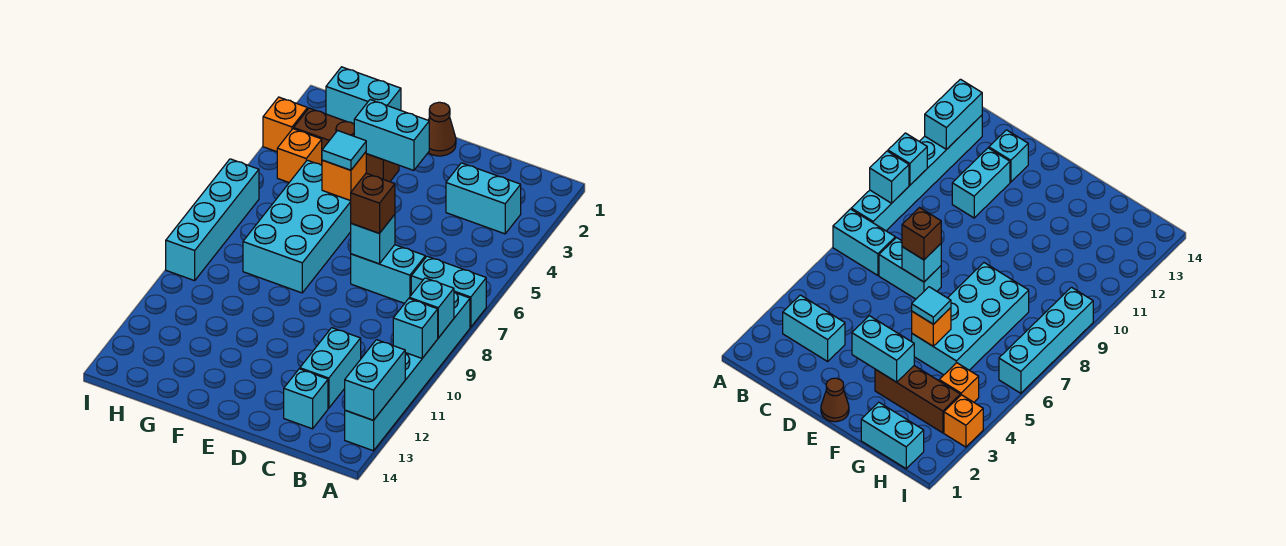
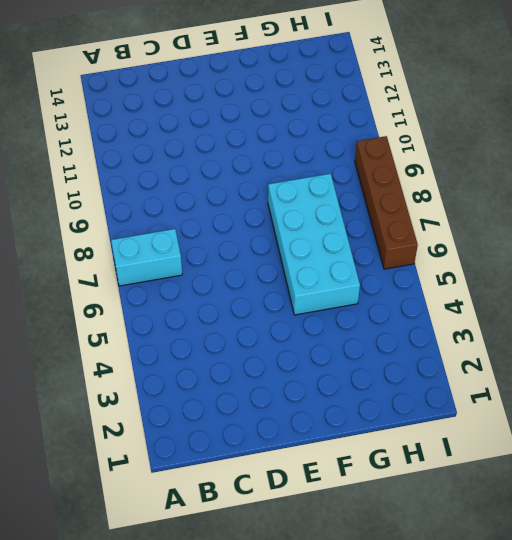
brown brick I6:I9 level 1 -> cyan brick I6:I9 level 1
none -> cyan brick A8:A13 level 1
none -> cyan brick B3:C3 level 1
none -> cyan brick C7:D7 level 1

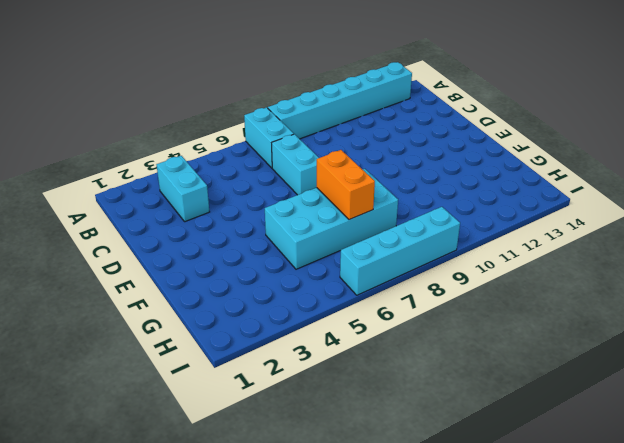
orange brick F7:G7 level 2 -> none
none -> cyan brick C11:C12 level 1
none -> cyan brick C13 level 1
none -> brown cone E1 level 1

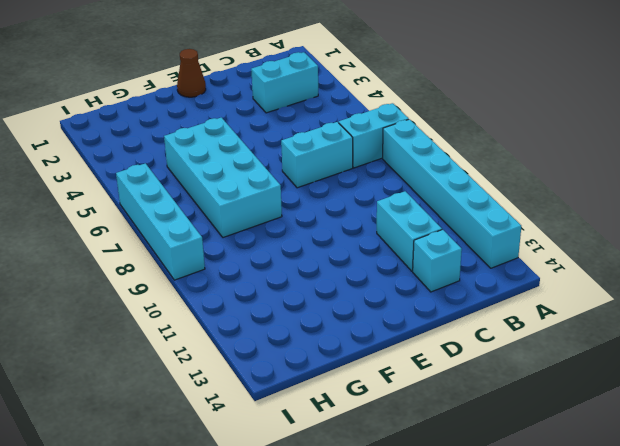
none -> brown brick F3:H3 level 1
none -> cyan brick G1:H1 level 1
none -> orange brick H4 level 1

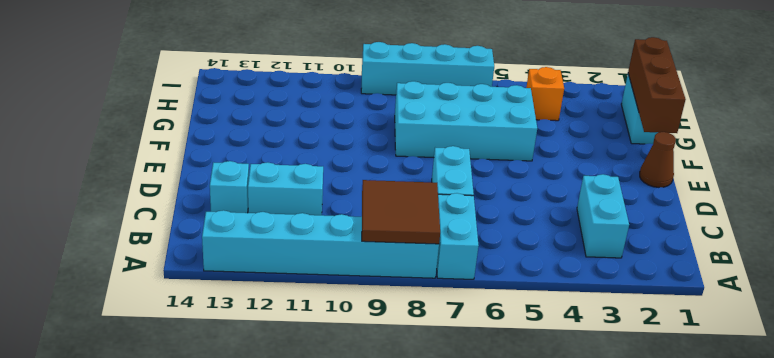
brown tile A8:B9 level 2 -> cyan brick A9 level 2
brown brick F1:H1 level 2 -> brown brick F3:H3 level 1
none -> orange brick I3 level 1
none -> cyan brick A10 level 2
none -> cyan brick A12:A13 level 2

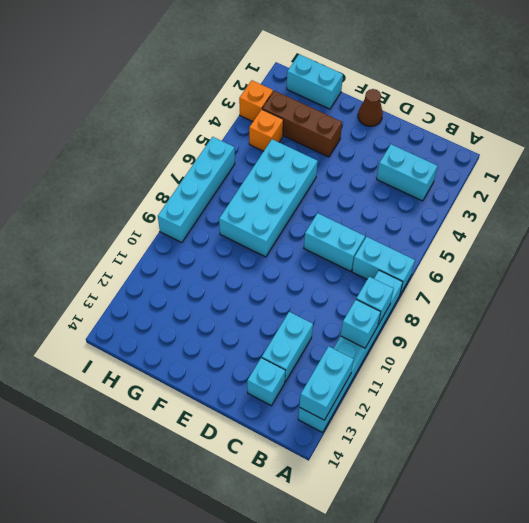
none -> cyan brick D7 level 2
none -> cyan brick E3:F3 level 2
none -> orange brick F5 level 2

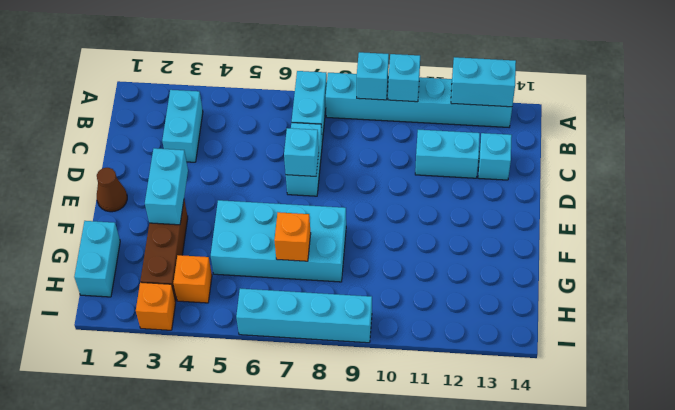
orange brick G7 level 2 -> orange brick F5 level 2
none -> brown brick D7 level 3
none -> cyan tile F5 level 3

